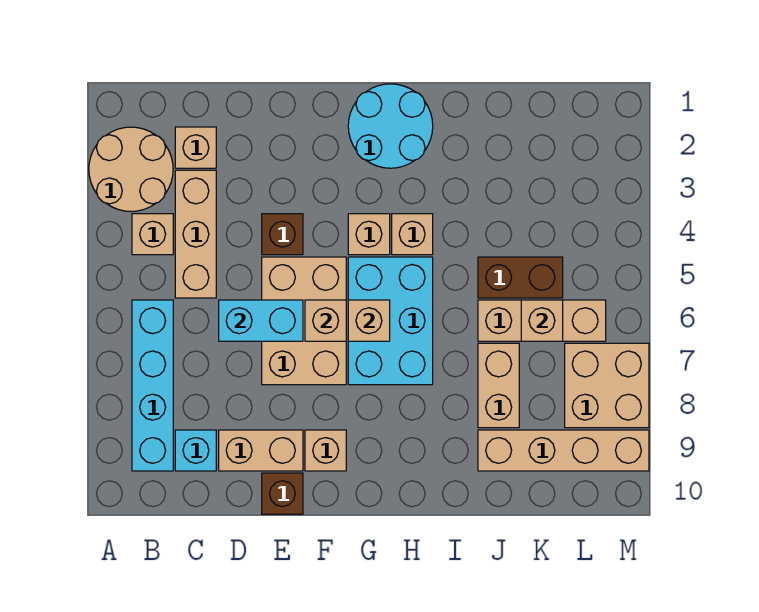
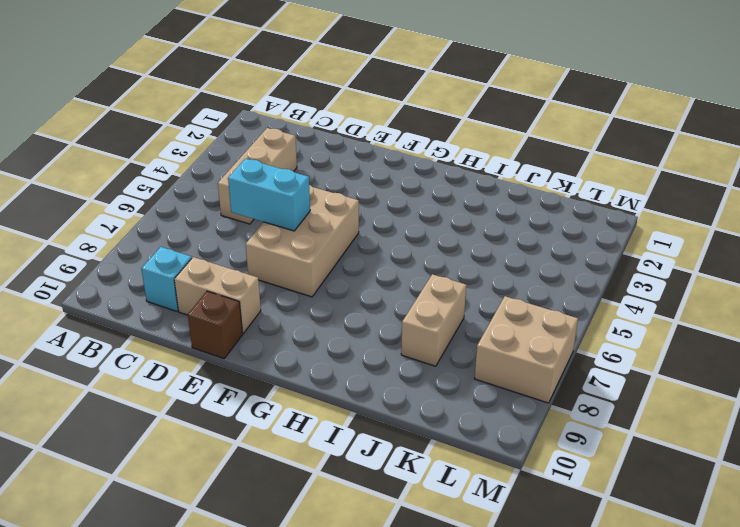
none -> tan round brick A2:B3 level 1
none -> tan brick B4 level 1
none -> cyan brick B6:B9 level 1

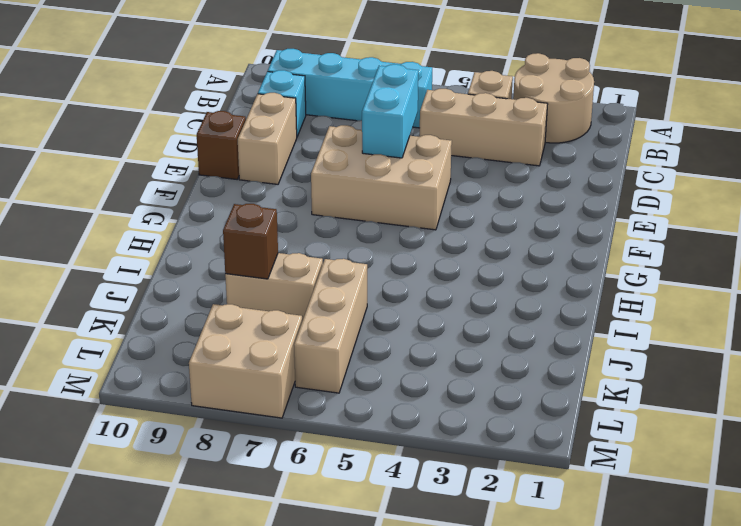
brown brick J8 level 2 -> brown brick E4 level 1
none -> tan brick C2 level 1
none -> tan brick F9 level 1
none -> cyan round brick G1:H2 level 1

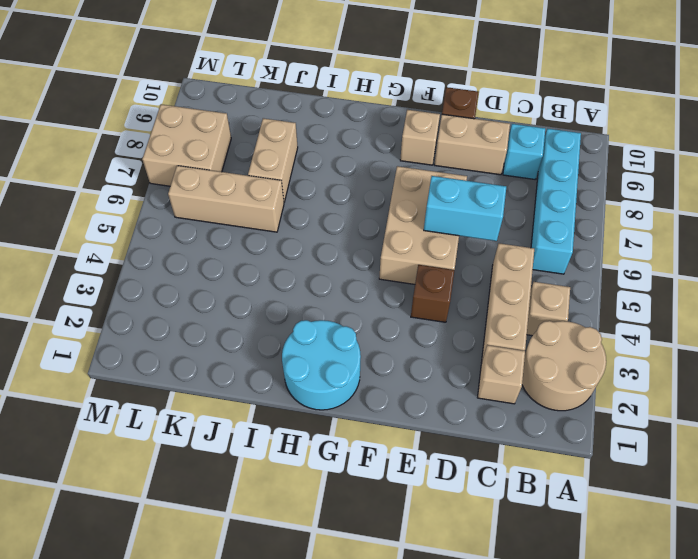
none -> tan brick G4 level 1
none -> cyan brick G5:H7 level 1
none -> tan brick H4 level 1

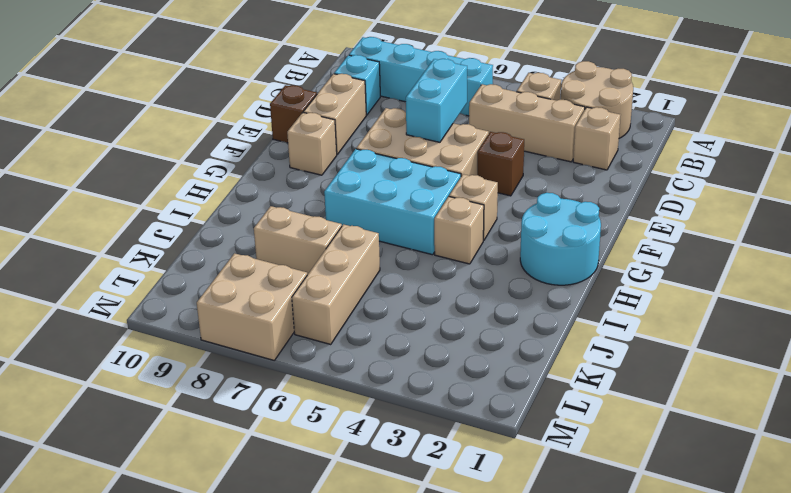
none -> brown brick J5:K5 level 1
none -> tan brick J9:M9 level 1
none -> tan brick F6 level 2

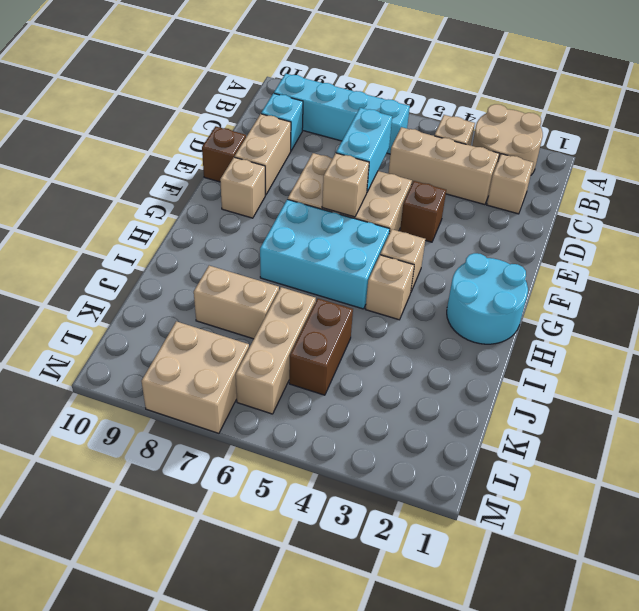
none -> tan brick J9:M9 level 1
none -> tan brick G6 level 2
none -> tan brick K6 level 2

